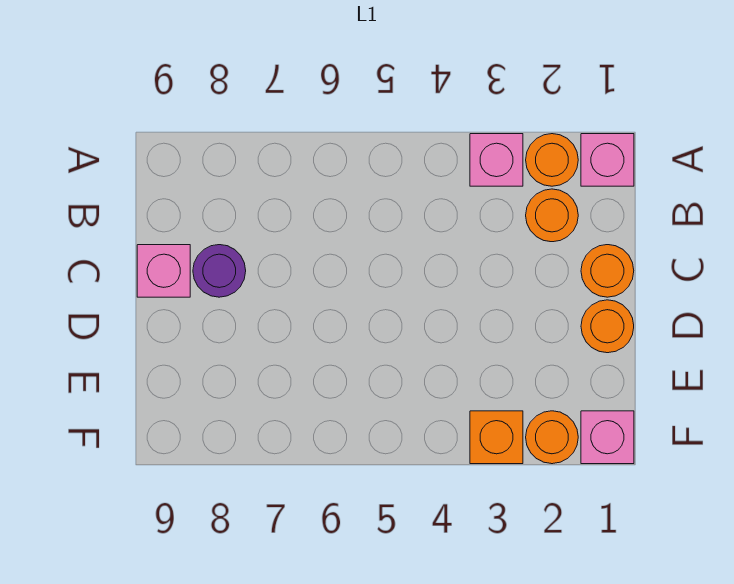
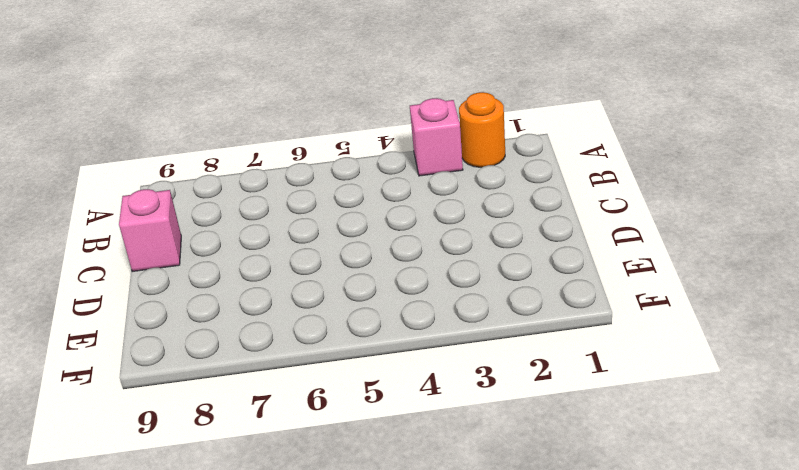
none -> pink brick A1 level 1
none -> orange round brick B2 level 1

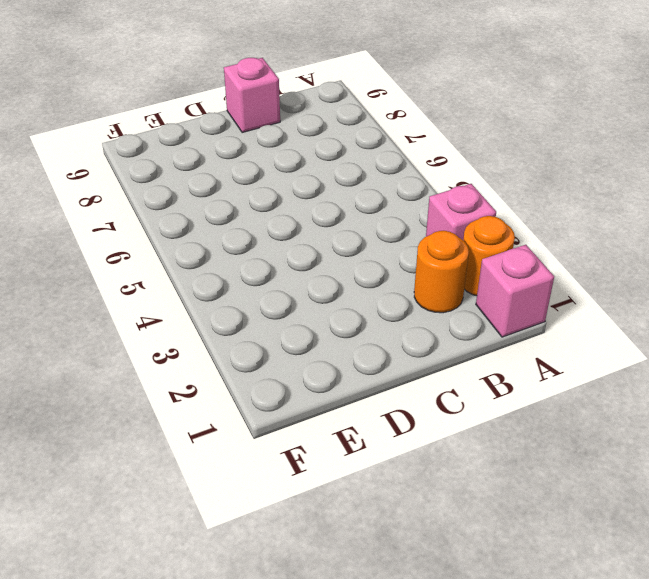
none -> orange round brick C1 level 1
none -> purple round brick C8 level 1

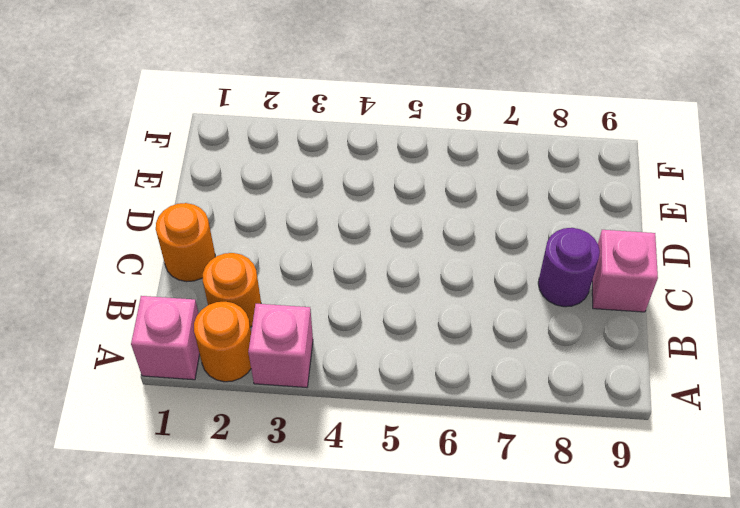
none -> orange round brick D1 level 1
none -> pink brick F1 level 1

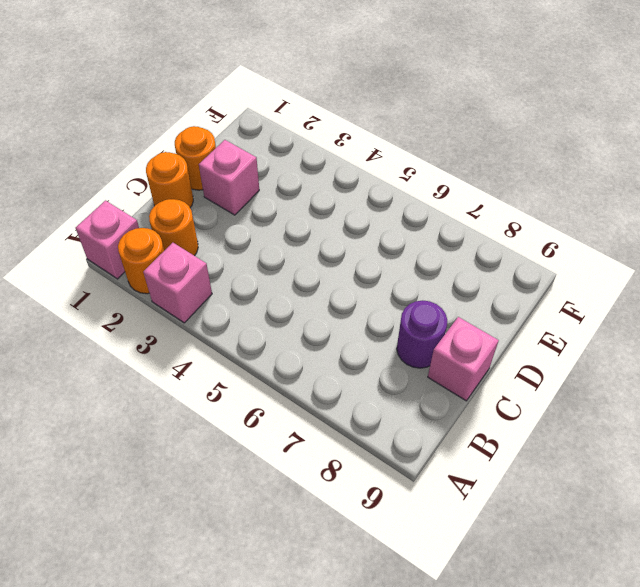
pink brick D2 level 1 -> pink brick F1 level 1
none -> orange round brick F2 level 1
none -> orange brick F3 level 1

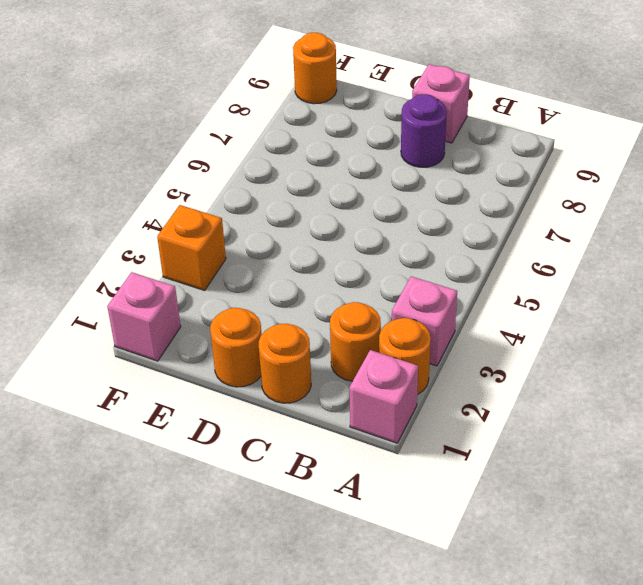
orange round brick F9 level 1 -> orange round brick F2 level 1

